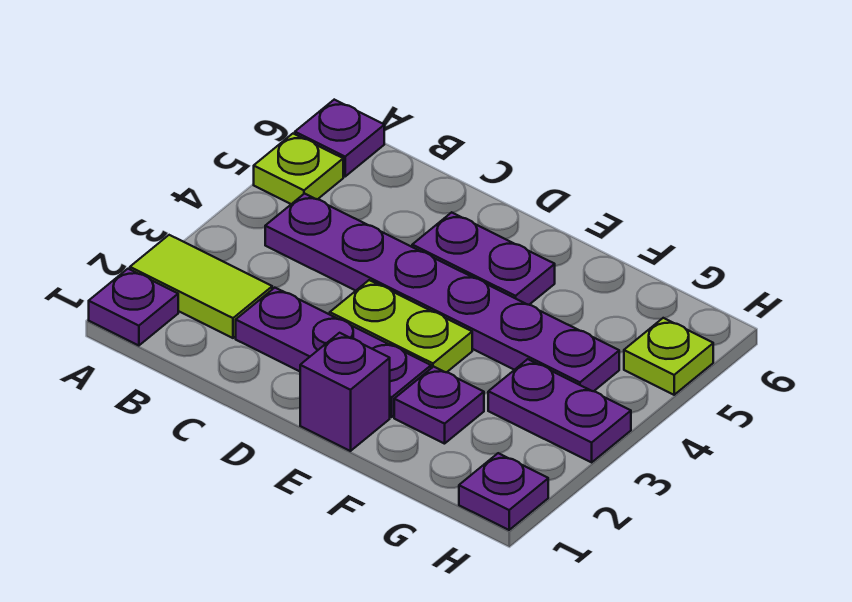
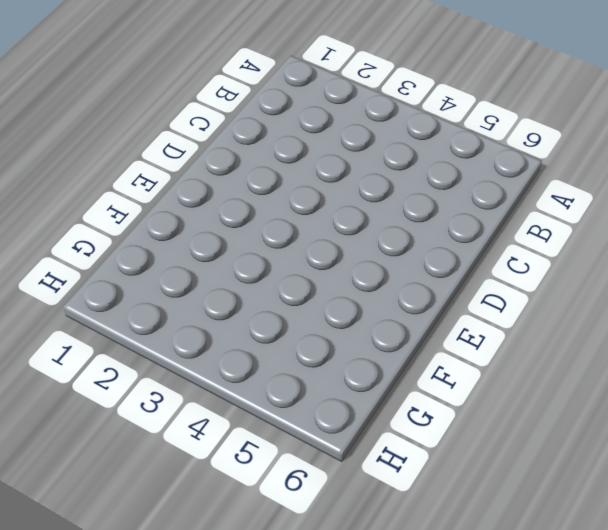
none -> purple plate A1 level 1
none -> lime tile A2:B2 level 1
none -> lime plate A5 level 1

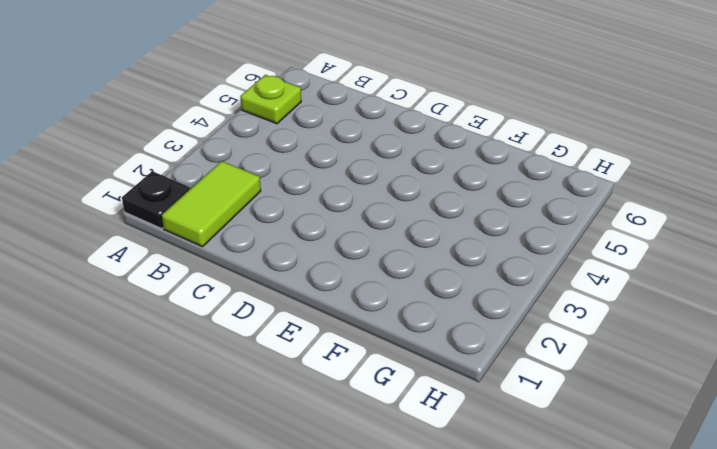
black plate A1 level 1 -> purple plate A1 level 1
lime tile B1:B2 level 1 -> lime tile A2:B2 level 1
none -> purple plate A6 level 1
none -> purple plate B4:G4 level 1
none -> purple plate C2:E2 level 1

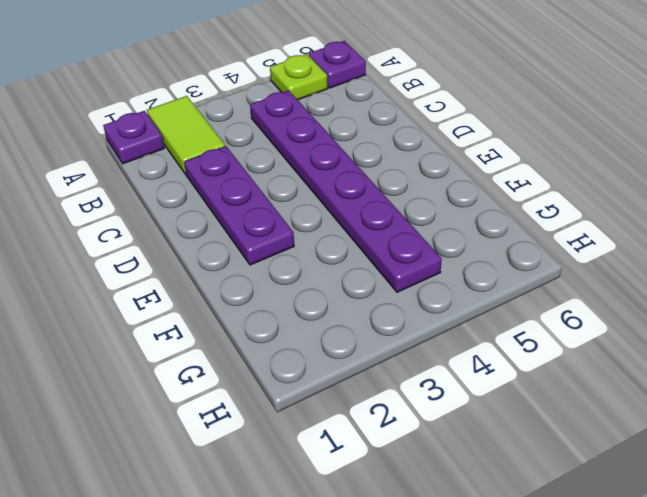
none -> lime plate D3:E3 level 1
none -> purple plate D5:E5 level 1
none -> purple brick E1 level 1

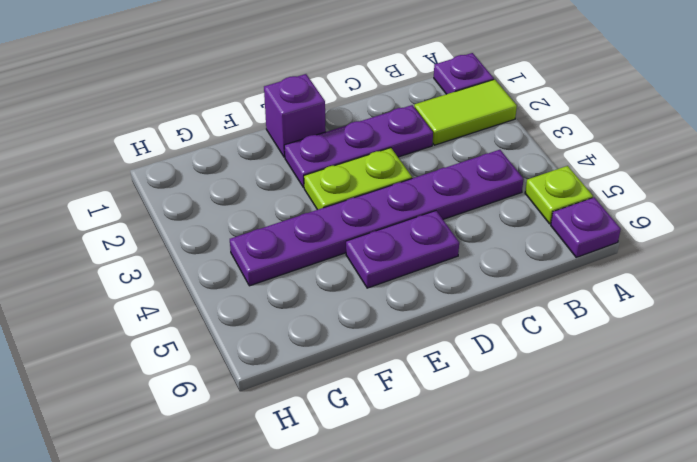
none -> purple plate F2 level 1
none -> purple plate G3:H3 level 1
none -> purple plate H1 level 1

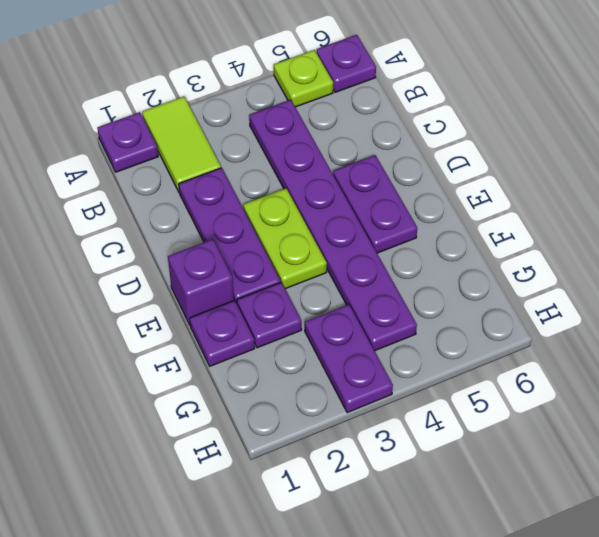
purple plate F1 level 1 -> purple plate H1 level 1
none -> lime plate H5 level 1

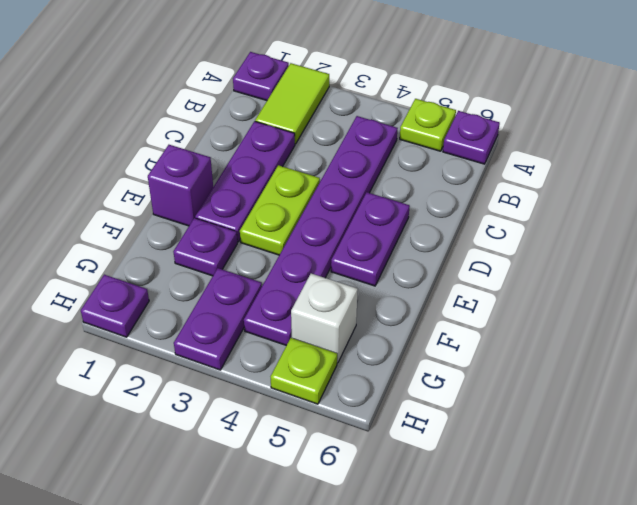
white brick G5 level 1 -> none

